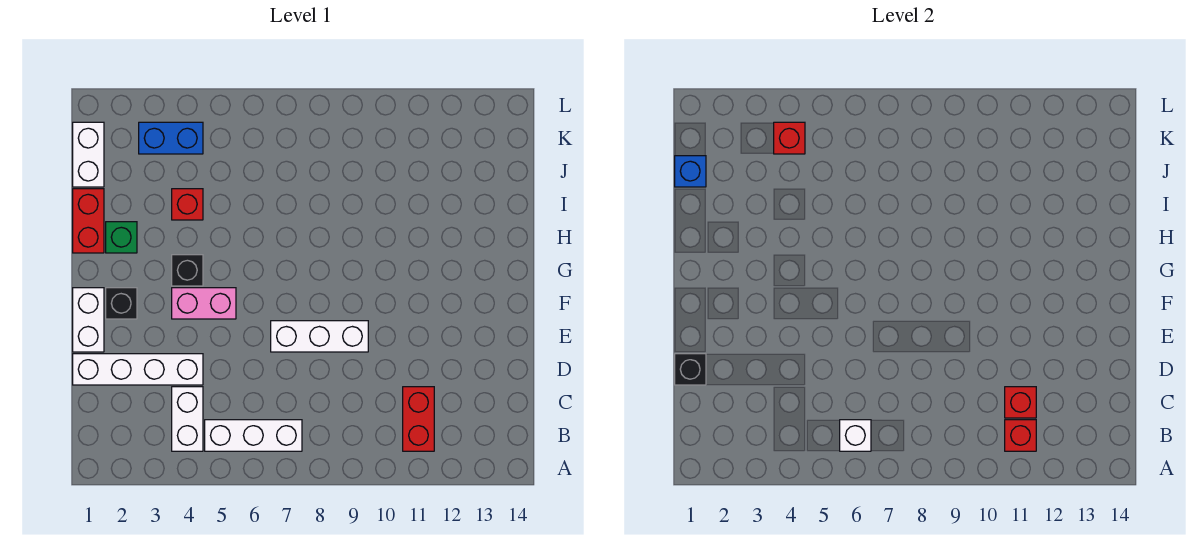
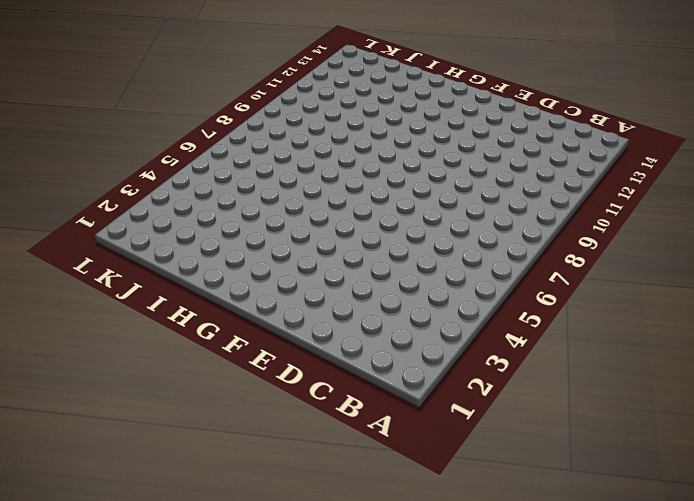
none -> white brick B4:C4 level 1
none -> white brick B5:B7 level 1
none -> red brick B11:C11 level 1

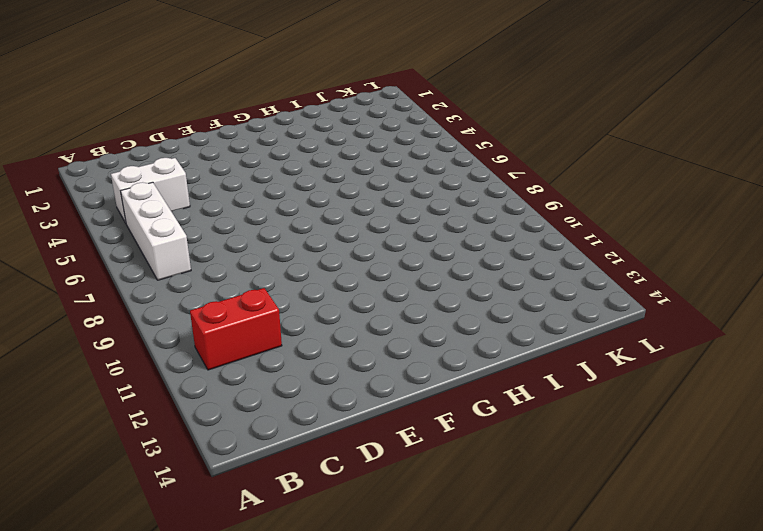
none -> white brick D1:D4 level 1
none -> white brick E1:F1 level 1
none -> white brick E7:E9 level 1

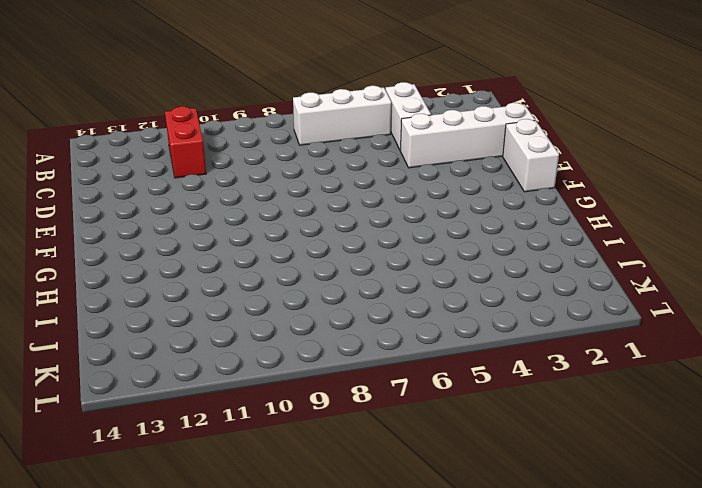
none -> white brick E7:E9 level 1
none -> black brick F2 level 1
none -> pink brick F4:F5 level 1

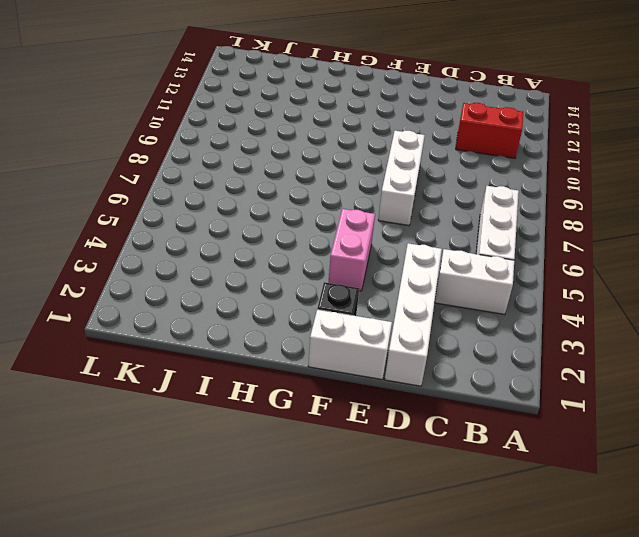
none -> black brick G4 level 1
none -> red brick H1:I1 level 1
none -> green brick H2 level 1

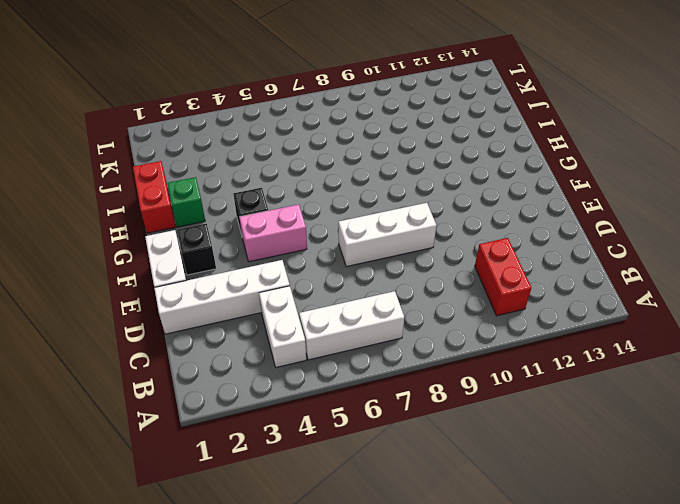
none -> red brick I4 level 1
none -> white brick J1:K1 level 1
none -> blue brick K3:K4 level 1

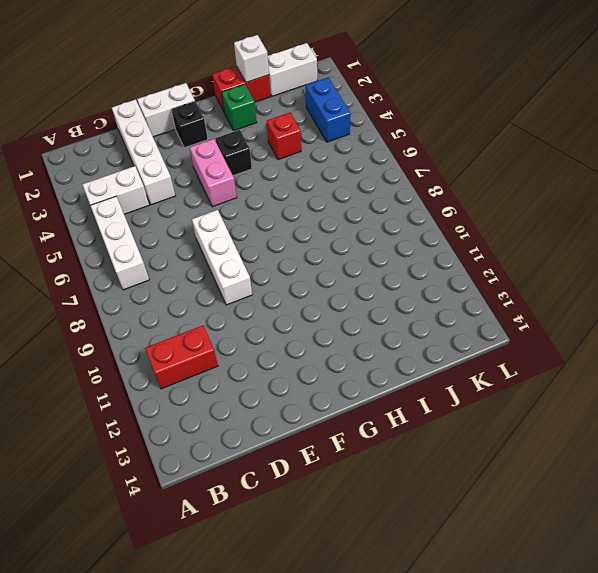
white brick I1 level 2 -> white brick B6 level 2
none -> red brick B11 level 2
none -> red brick C11 level 2
none -> black brick D1 level 2

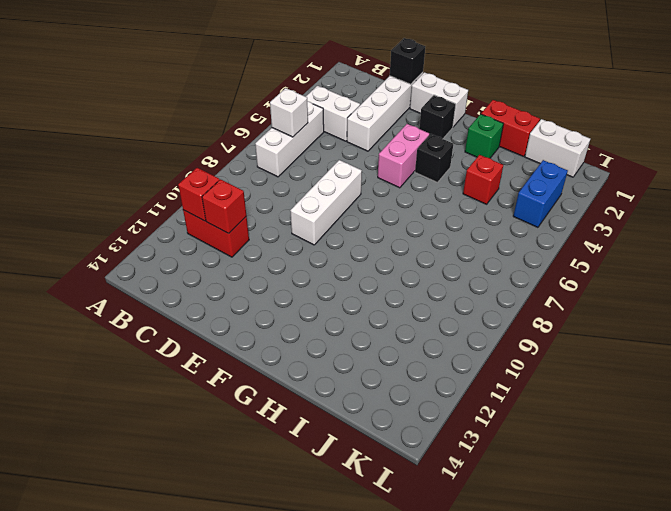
none -> blue brick J1 level 2
none -> red brick K4 level 2

